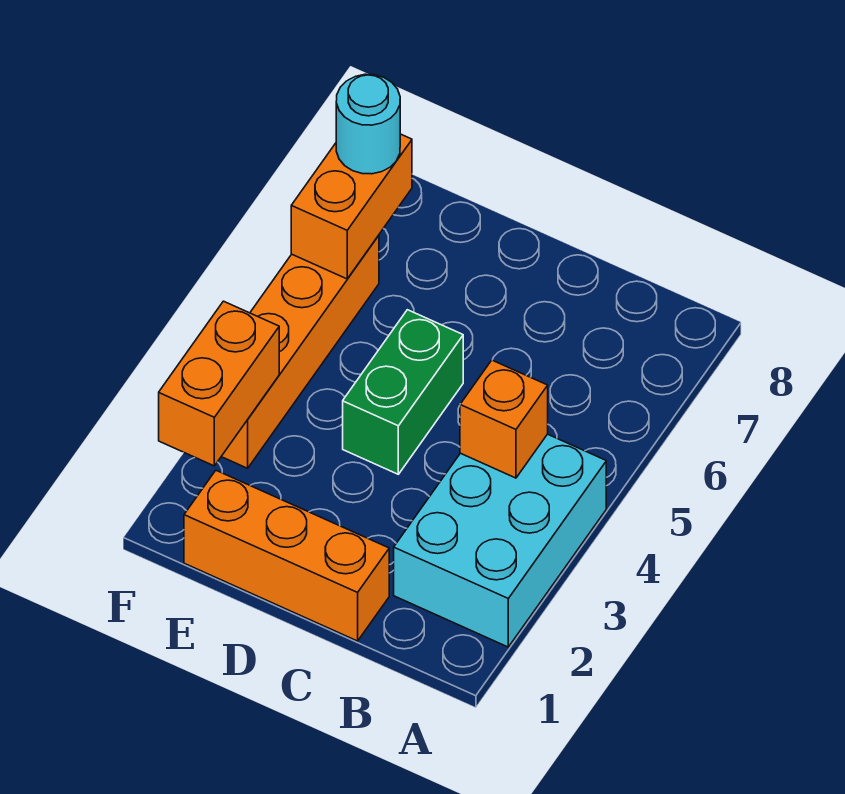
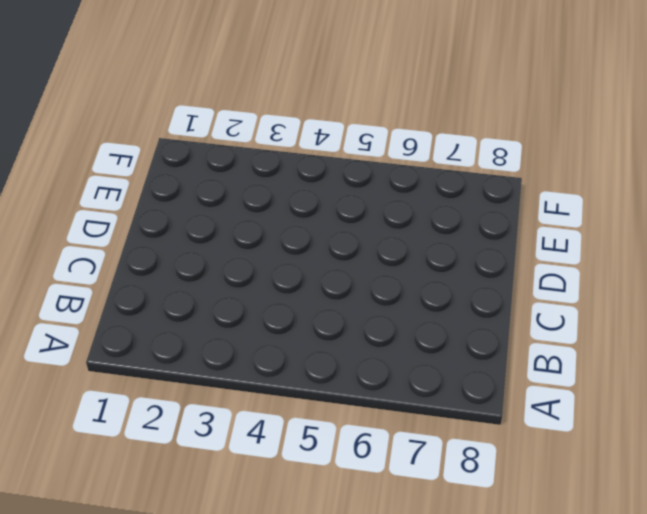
none -> cyan brick A2:B4 level 1
none -> orange brick C1:E1 level 1

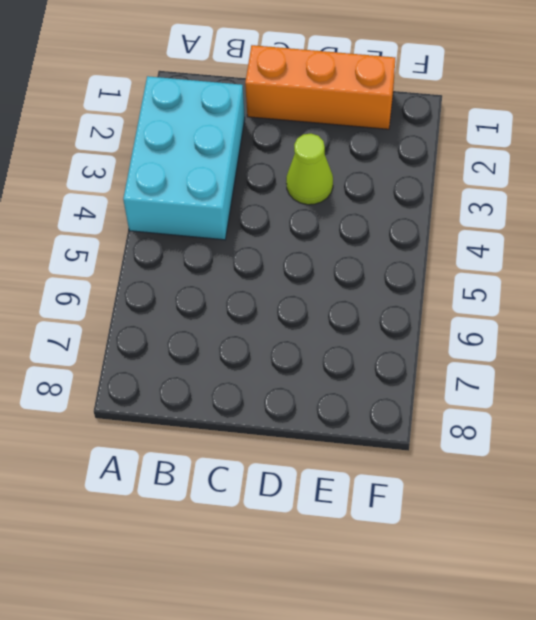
lime cone D3 level 1 -> none
none -> green brick D4:D5 level 1
none -> orange brick F3:F6 level 1

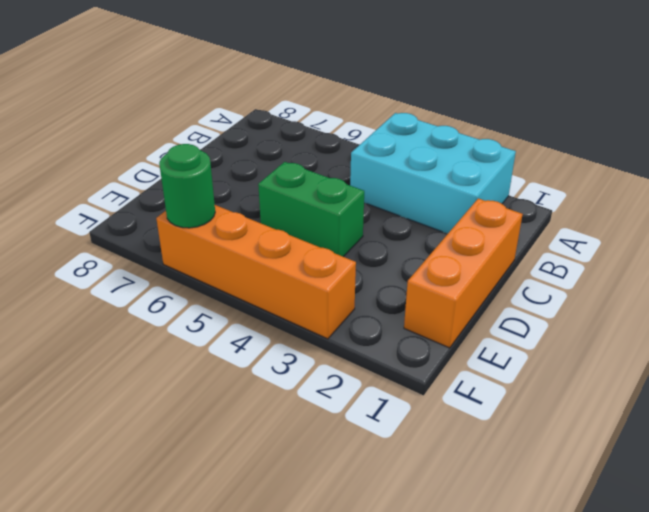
green round brick F6 level 2 -> orange brick F6:F7 level 2
none -> orange brick B4 level 2
none -> orange brick F2:F3 level 2

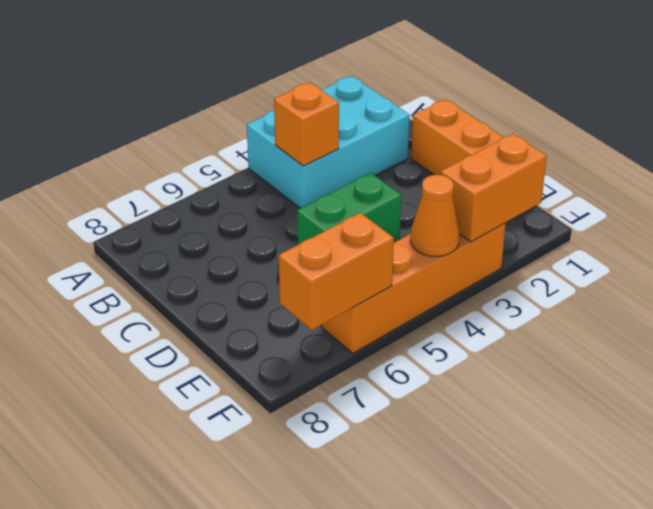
orange cone F4 level 2 -> none
none -> cyan round brick F7 level 3

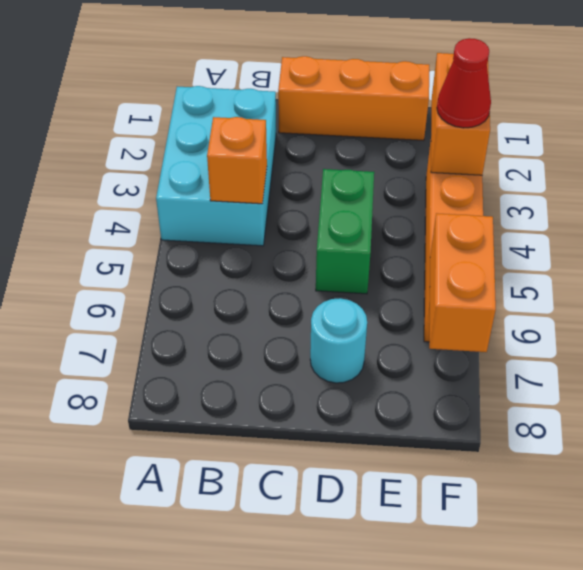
cyan round brick D7 level 1 -> cyan round brick F7 level 3
red cone F3 level 3 -> none

